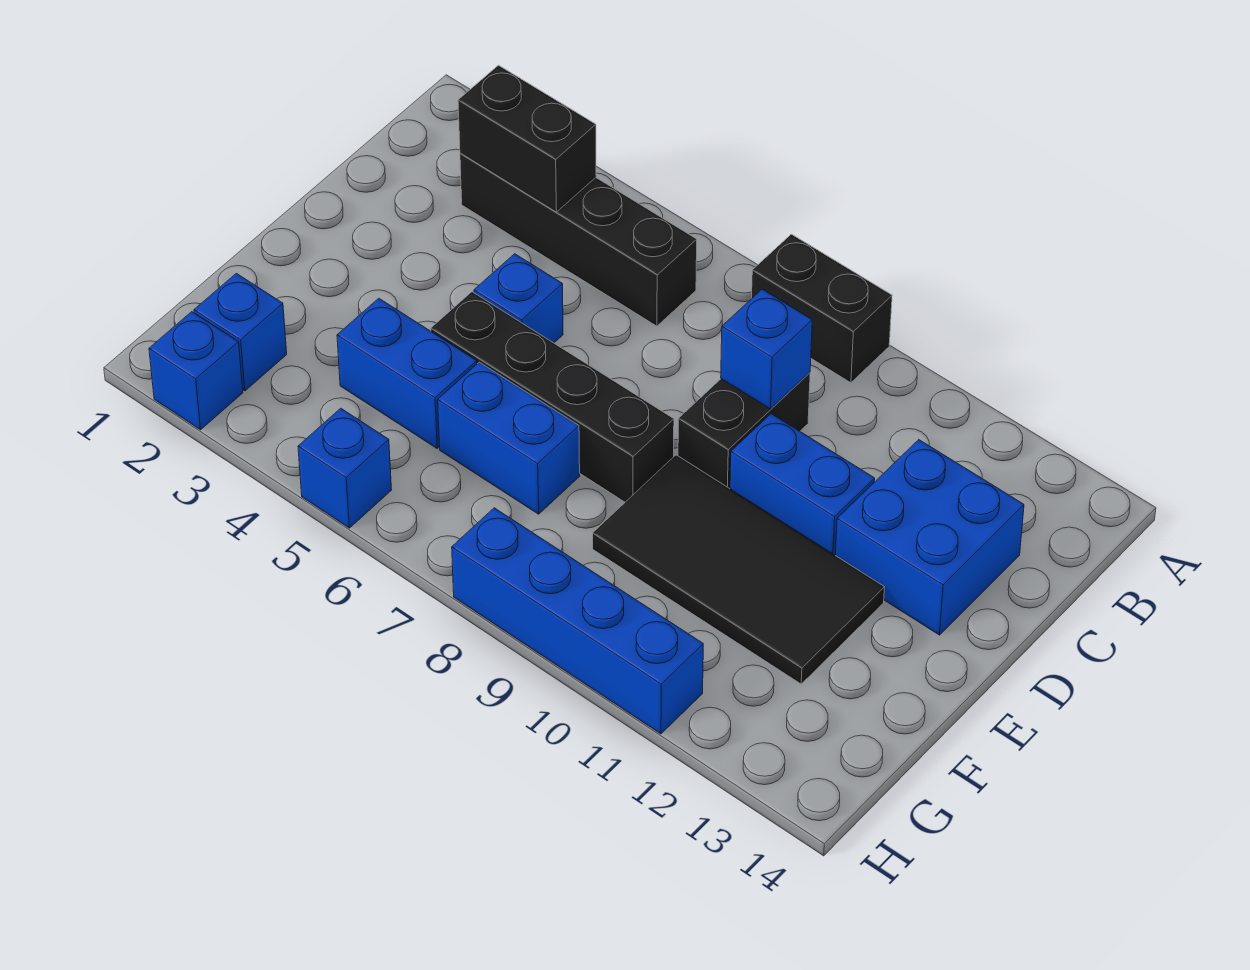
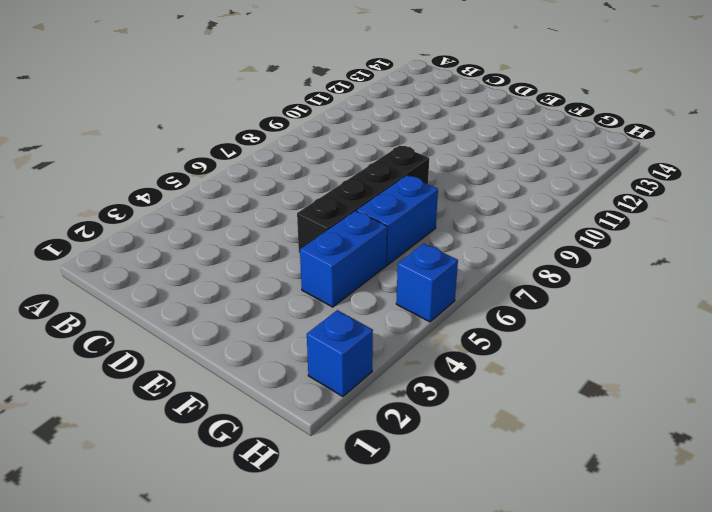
none -> black brick A8:A9 level 1
none -> black brick B3:B6 level 1
none -> black brick C9:D9 level 1

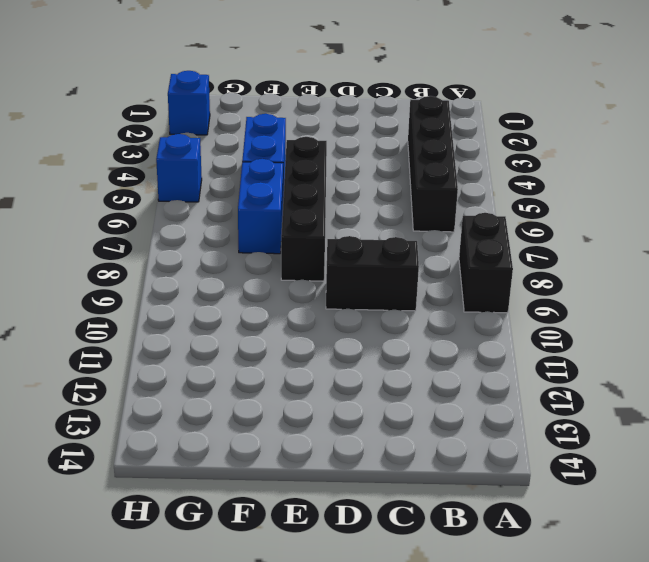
none -> blue brick C12:D13 level 1
none -> blue brick D5 level 1
none -> blue brick D10:D11 level 1

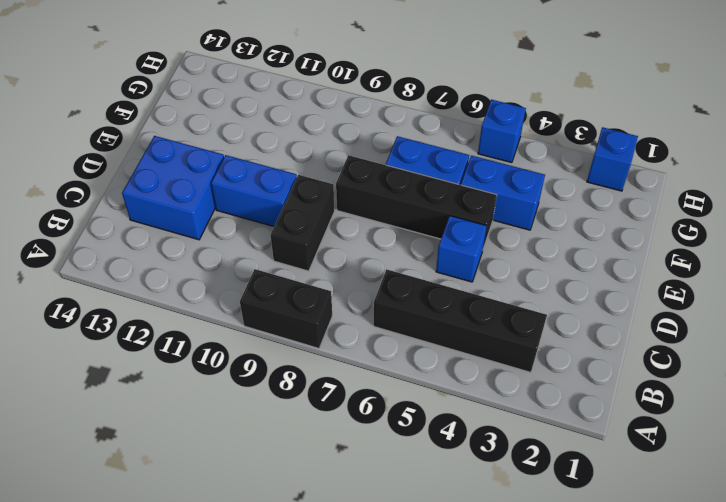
none -> black tile E9:F12 level 1
none -> blue brick G2 level 1
none -> blue brick H8:H11 level 1

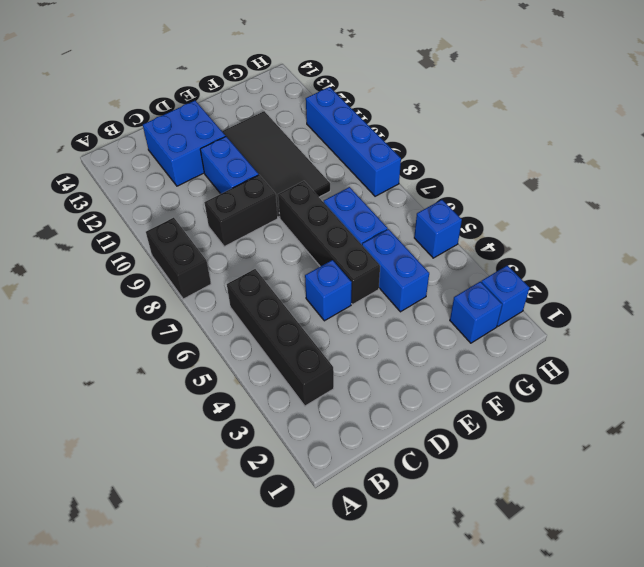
none -> black brick B3:B4 level 2
none -> blue brick C9 level 2

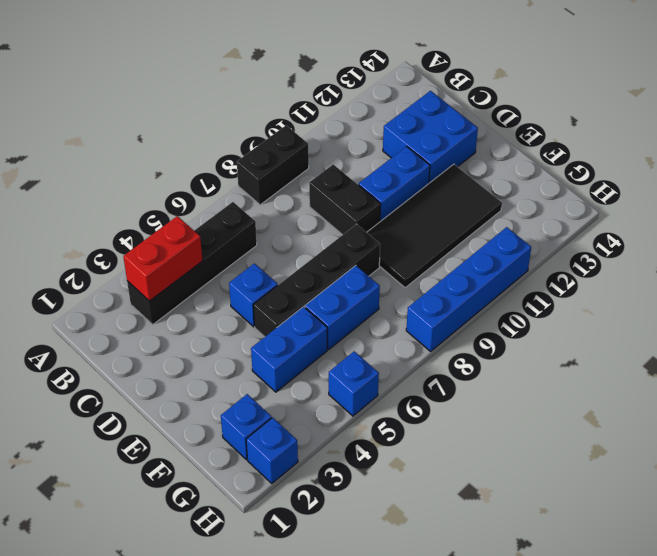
red brick B3:B4 level 2 -> black brick B3:B4 level 2
none -> blue brick C9 level 2

